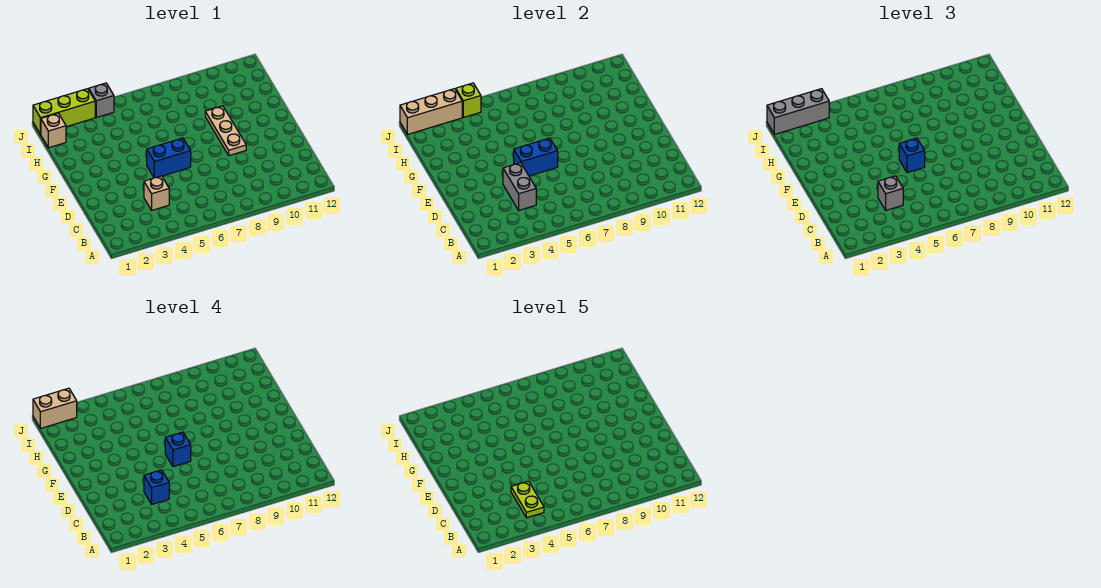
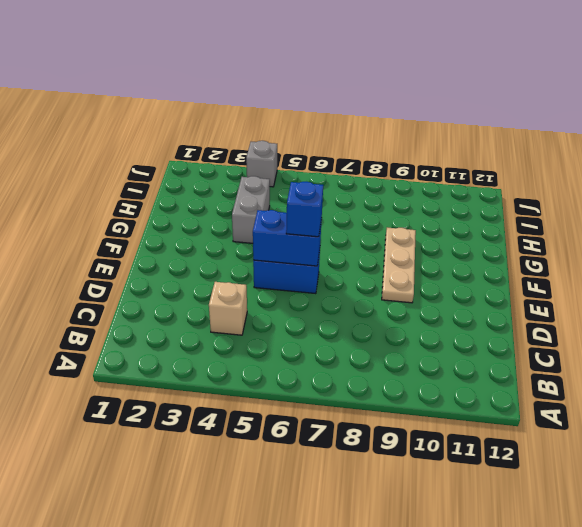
grey brick G4:H4 level 1 -> grey brick C4:D4 level 2
none -> tan brick I1 level 1
none -> lime brick J1:J3 level 1
none -> tan brick J1:J3 level 2

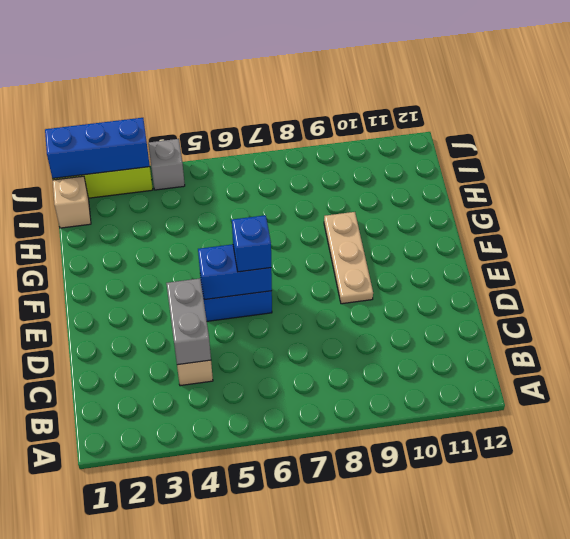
blue brick J1:J3 level 2 -> tan brick J1:J3 level 2
none -> lime brick J4 level 2
none -> grey brick C4 level 3
none -> grey brick J1:J3 level 3

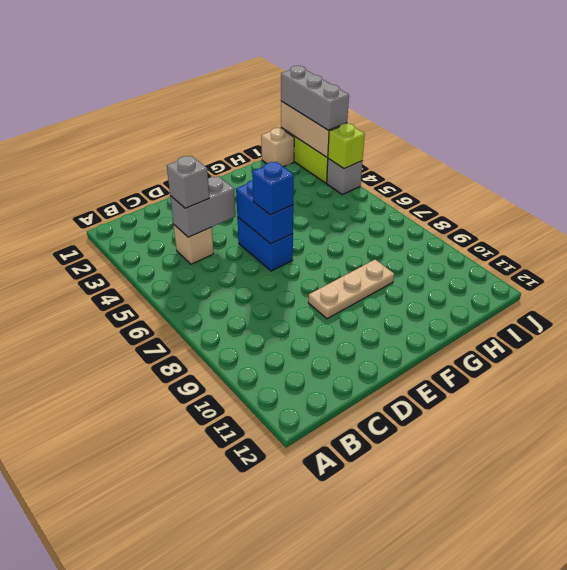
none -> blue brick C4 level 4
none -> blue brick E6 level 4
none -> tan brick J1:J2 level 4

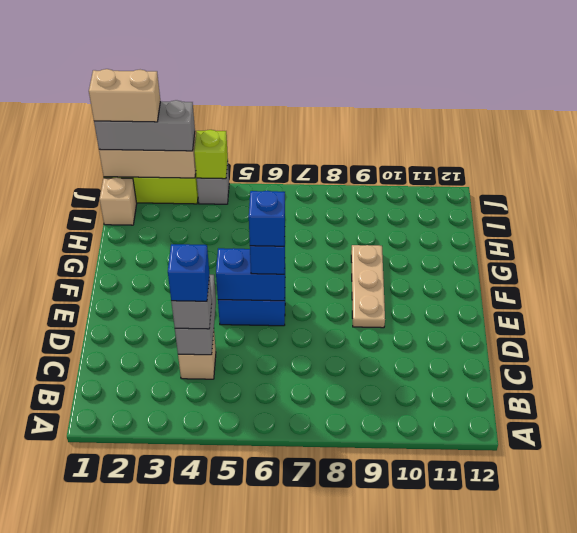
none -> lime plate B4:C4 level 5

